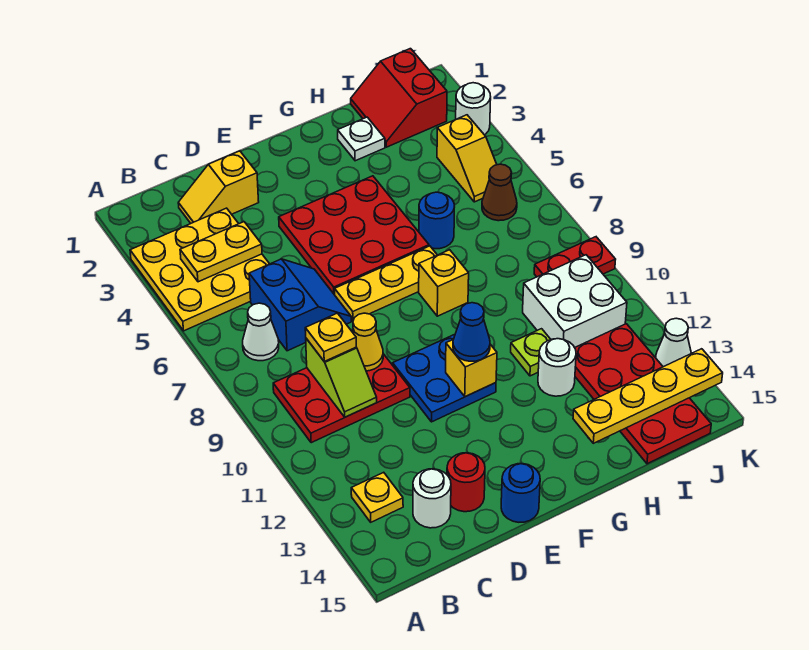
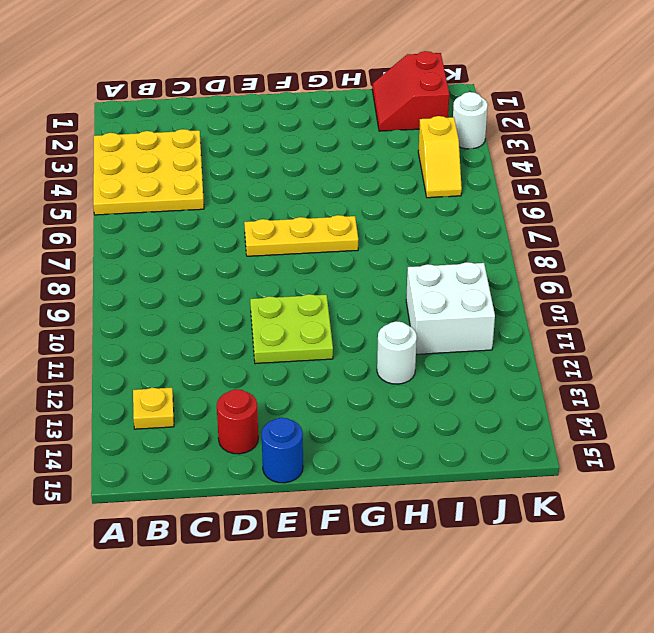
lime plate E10:F11 level 1 -> blue plate E10:F11 level 1
none -> white cone B7 level 1
none -> red plate B9:D10 level 1
none -> yellow slope C2:D2 level 1 top D
none -> blue slope C6:D7 level 1 top C

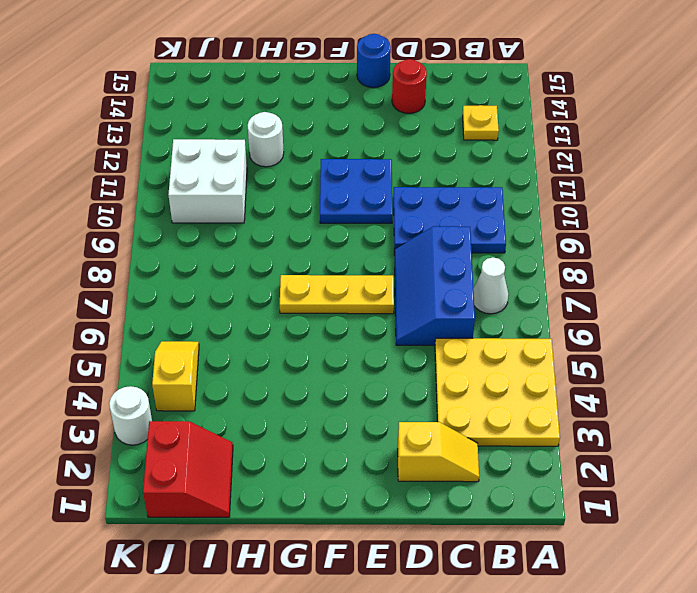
blue plate B9:D10 level 1 -> red plate B9:D10 level 1
blue slope C6:D8 level 1 top C -> blue slope C6:D7 level 1 top C
none -> white round brick C14 level 1
none -> red plate E4:G6 level 1
none -> yellow brick G8 level 1
none -> white plate H2 level 1

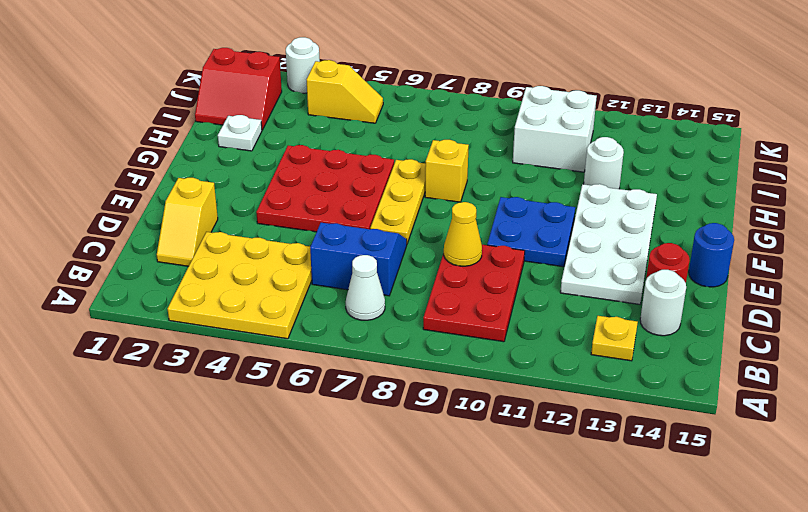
white plate D12:G13 level 1 -> none
none -> blue round brick H6 level 1
none -> lime plate H11 level 1
none -> red plate I12:J15 level 1
none -> brown cone J6 level 1

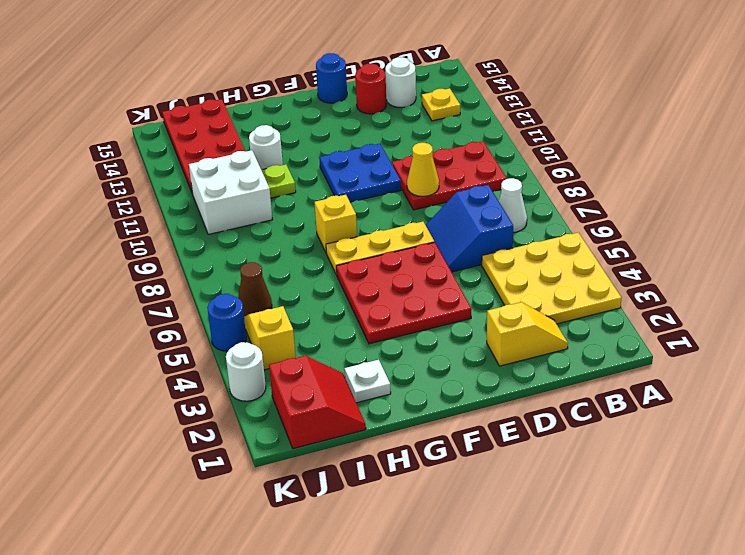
blue round brick K5 level 1 -> blue round brick H6 level 1
none -> red plate J9:K9 level 1
none -> white cone K13 level 1
none -> yellow plate B4:C4 level 2
none -> lime slope C9:C10 level 2 top 9

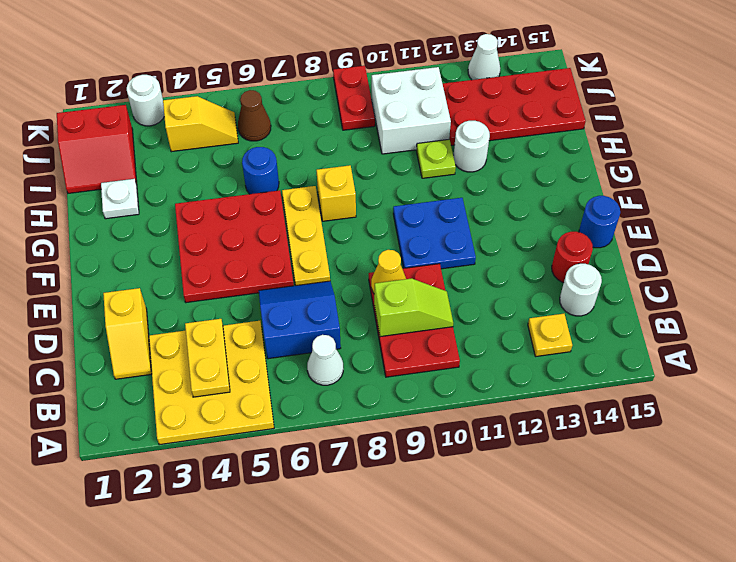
none -> yellow brick F11 level 2
none -> yellow plate H14:K14 level 2
none -> yellow plate C9 level 3
none -> blue cone F11 level 3

